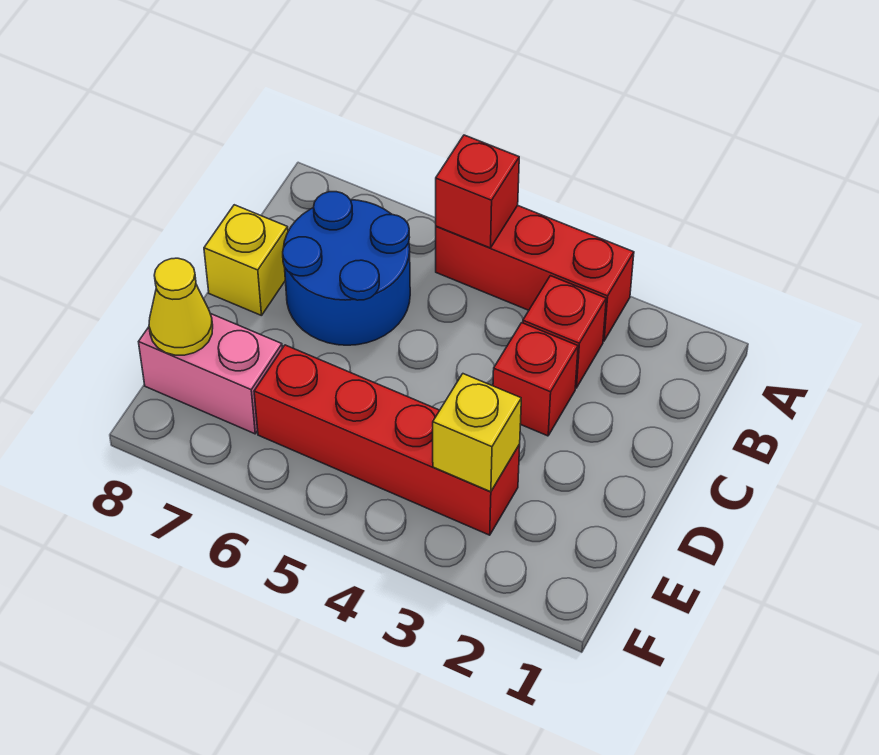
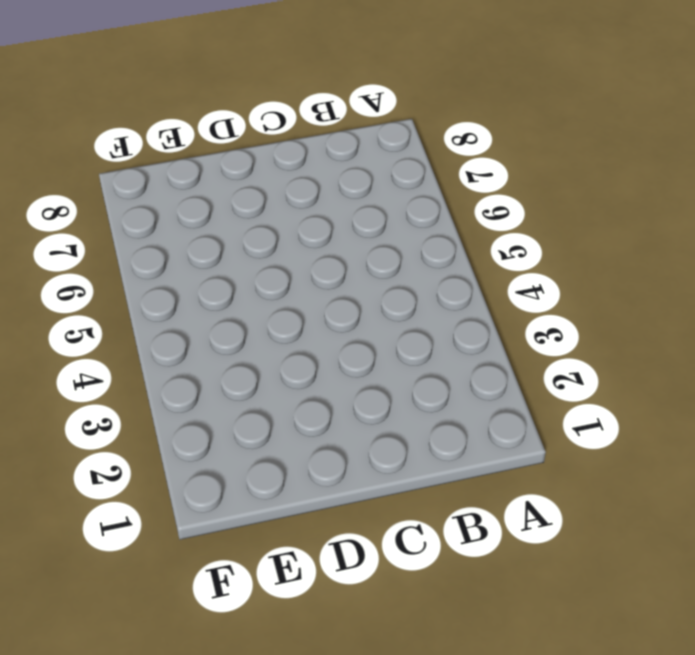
none -> red brick A3:A5 level 1
none -> red brick B3 level 1

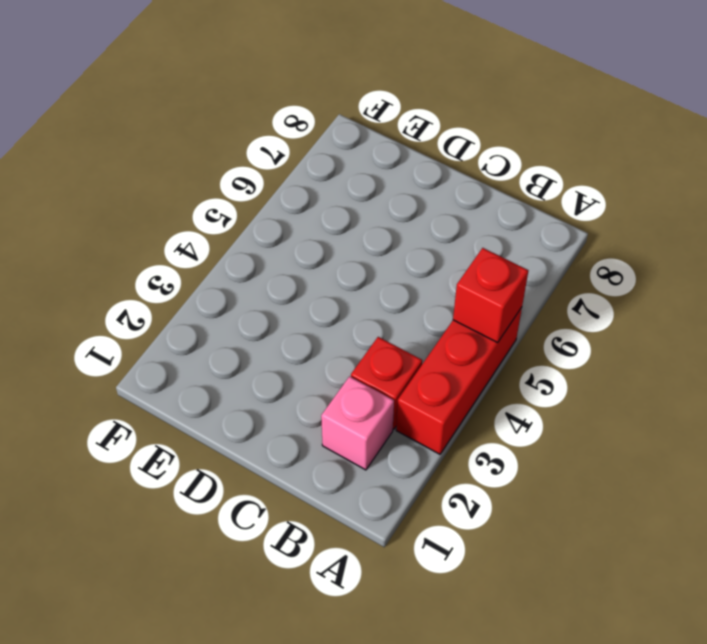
pink brick B2 level 1 -> none
none -> blue round brick B6:C7 level 1
none -> red brick C3 level 1

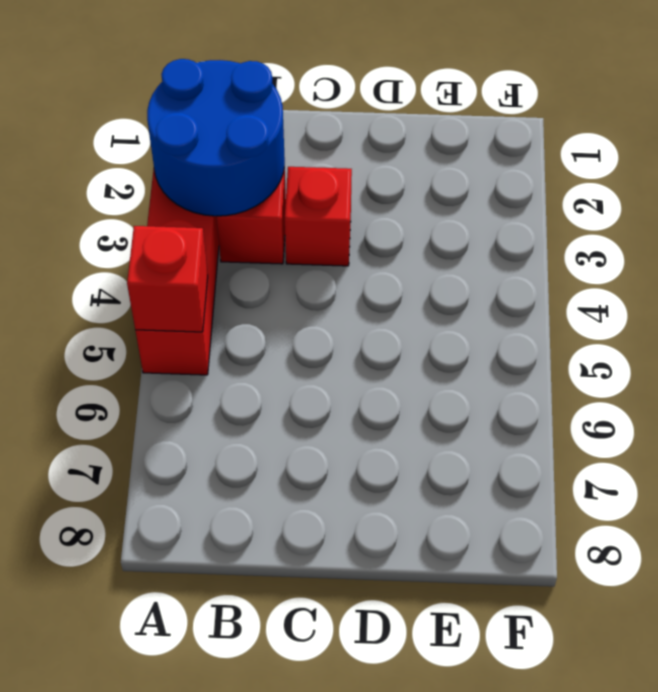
blue round brick A2:B3 level 2 -> blue round brick B6:C7 level 1
none -> yellow brick C8 level 1
none -> red brick E3:E6 level 1

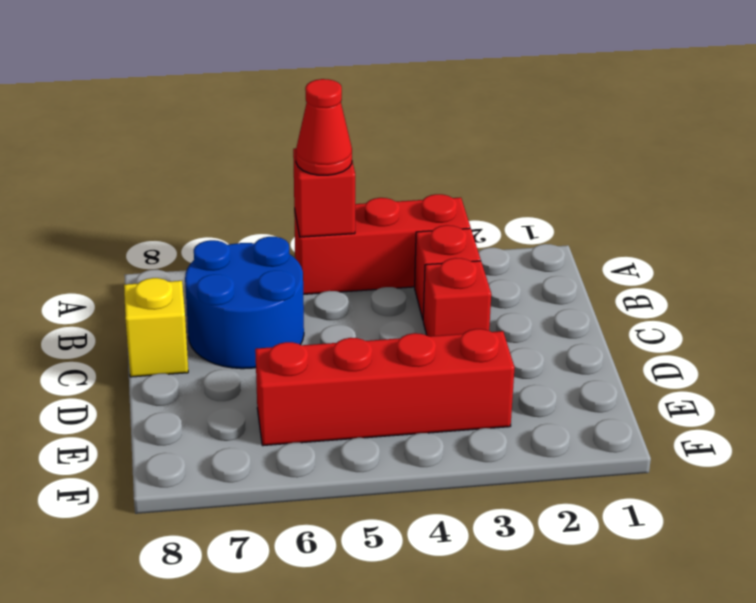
red cone A5 level 3 -> none
none -> pink brick E7:E8 level 1
none -> yellow brick E3 level 2

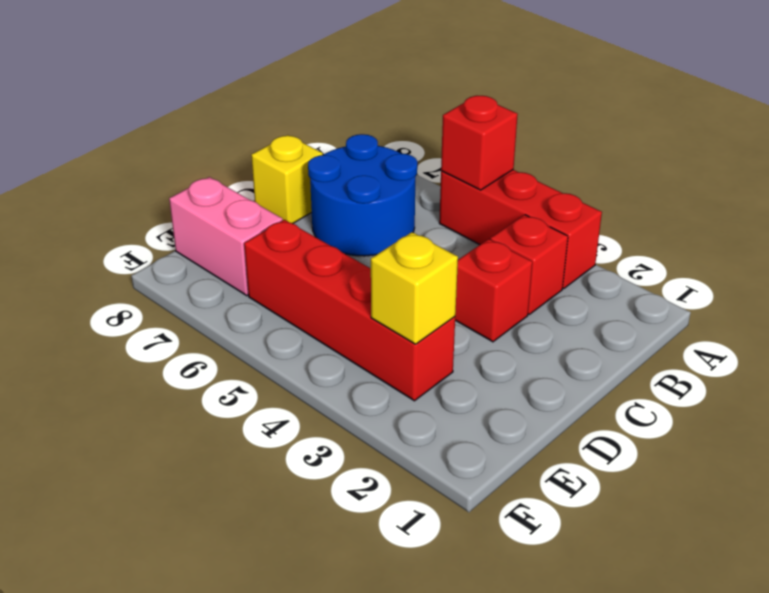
none -> yellow cone E8 level 2

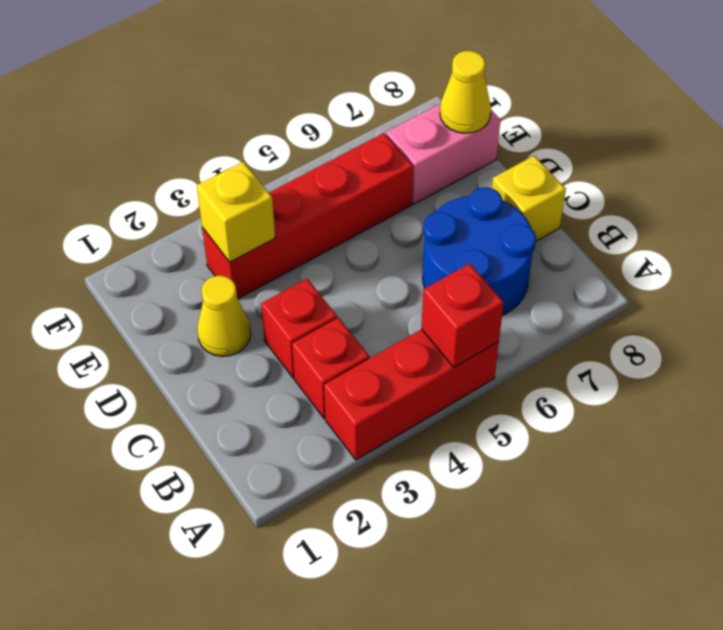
yellow cone D2 level 1 -> none

